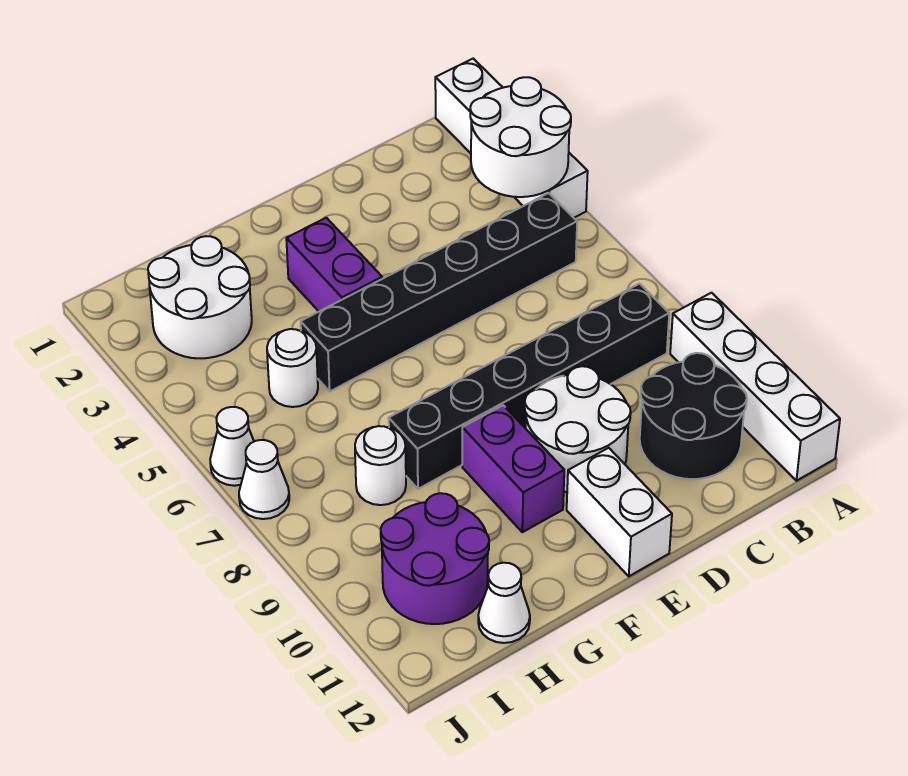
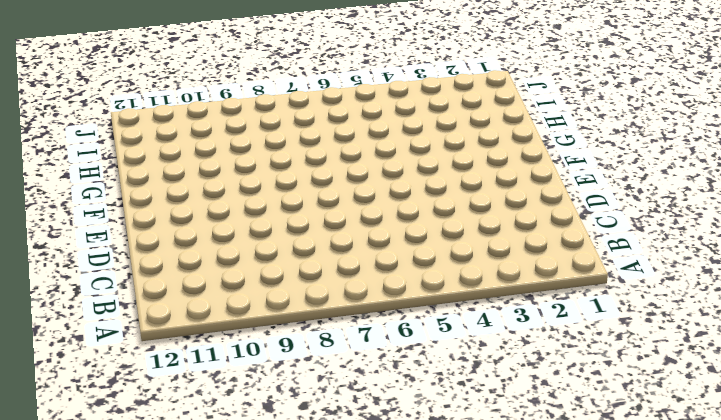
none -> white brick A1:A4 level 1
none -> white brick A9:A12 level 1
none -> black brick B5:G5 level 1

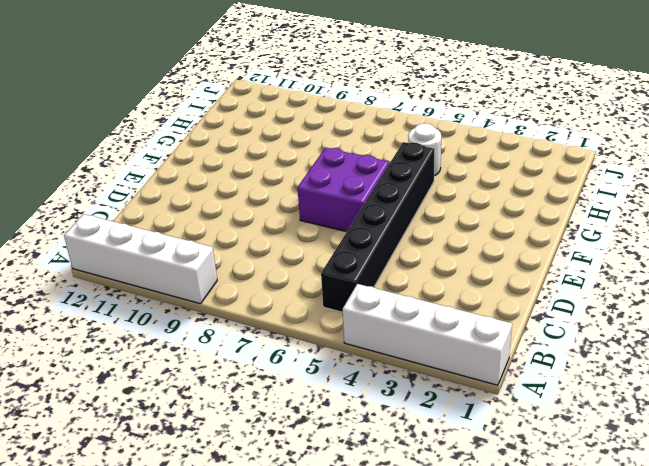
purple brick E6:F7 level 1 -> none
none -> black brick B8:G8 level 1
none -> black round brick B10:C11 level 1
none -> white round brick D9:E10 level 1

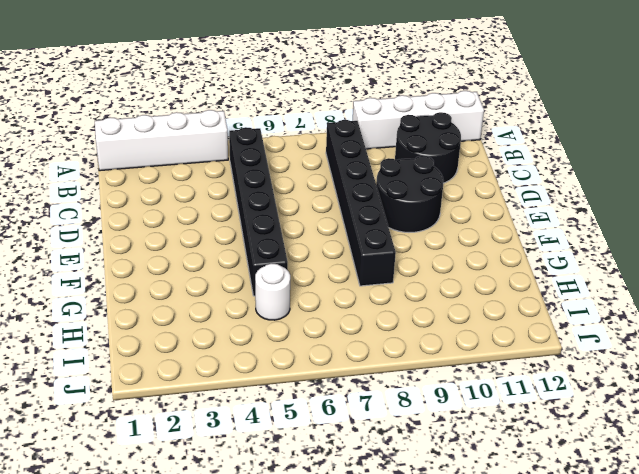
black round brick D9:E10 level 1 -> white round brick D9:E10 level 1
none -> white brick E11:E12 level 1
none -> purple brick F3:F4 level 1
none -> purple brick F9:F10 level 1

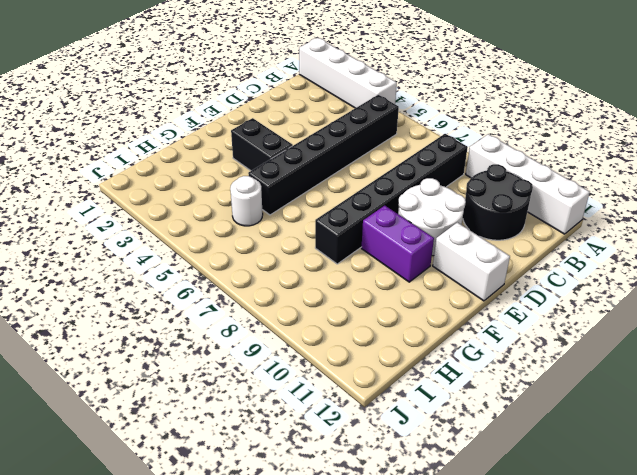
black brick F3:F4 level 1 -> purple brick F3:F4 level 1
none -> white round brick H2:I3 level 1
none -> white round brick H8 level 1
none -> purple round brick H10:I11 level 1

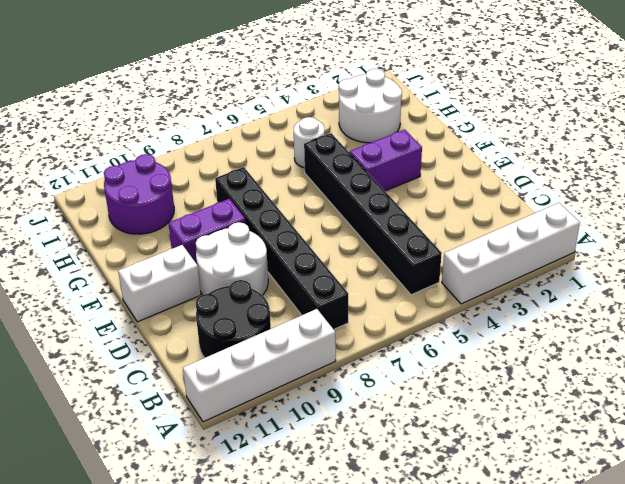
none -> white round brick H8 level 1
none -> white cone H12 level 1
none -> white cone J6 level 1

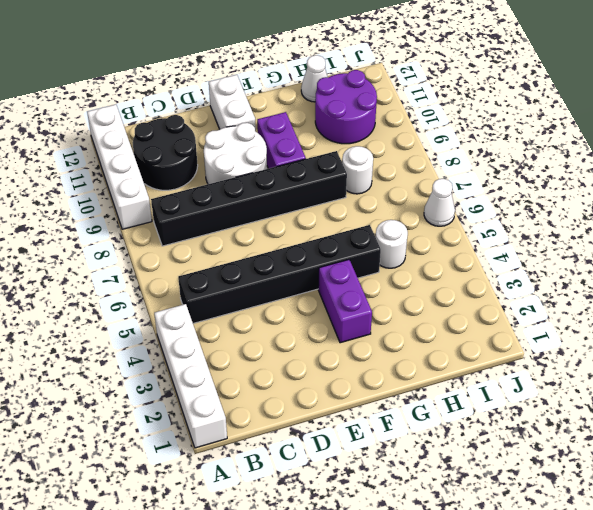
none -> white round brick H2:I3 level 1
none -> white cone J7 level 1
none -> white round brick A3:B4 level 2

